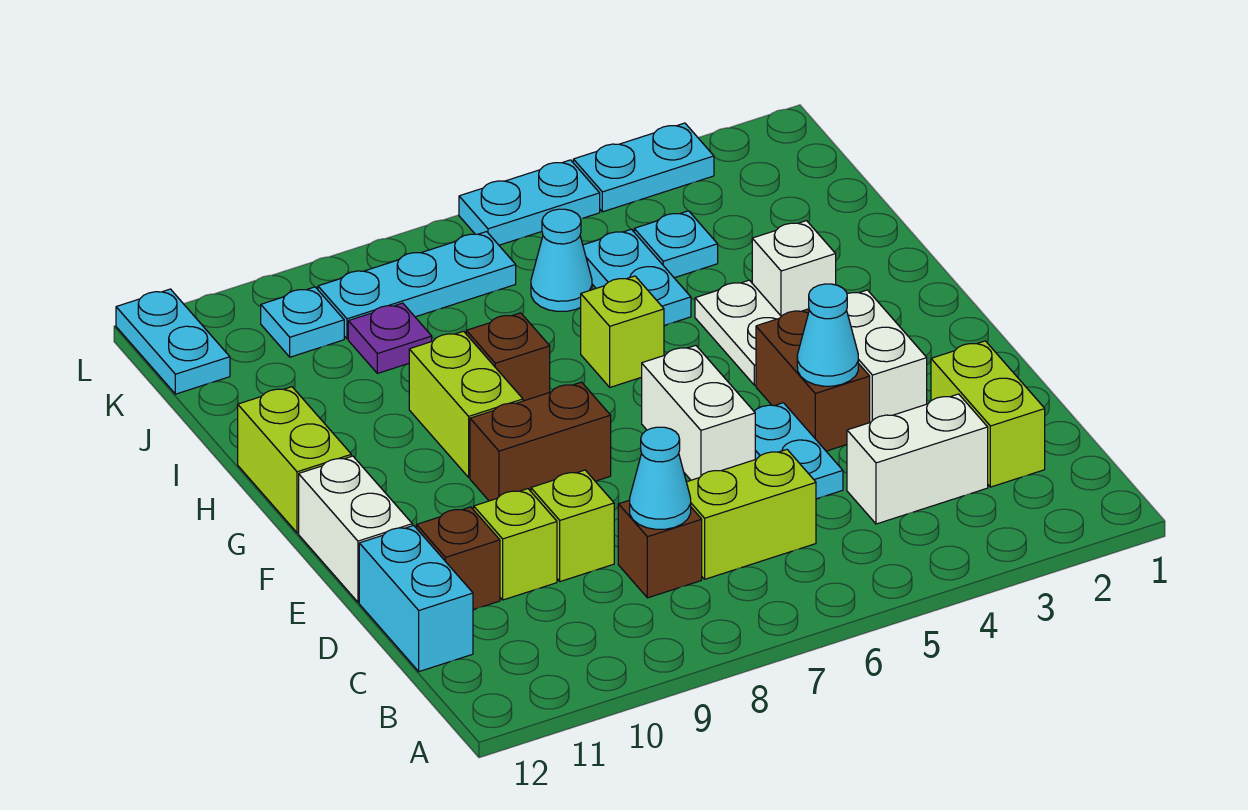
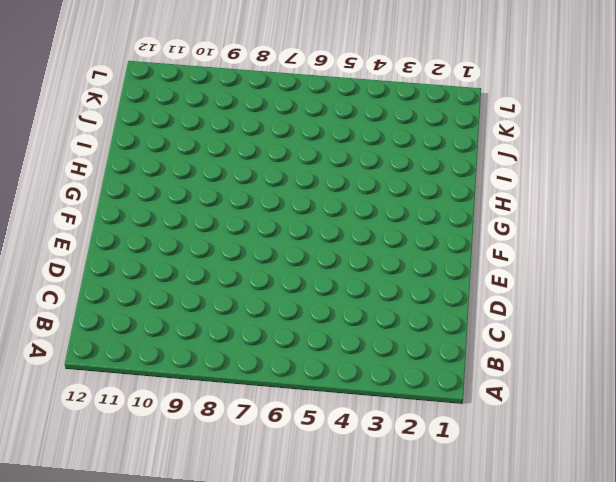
none -> lime brick C2:D2 level 1
none -> white brick C3:C4 level 1
none -> lime brick C6:C7 level 1
none -> brown brick C8 level 1

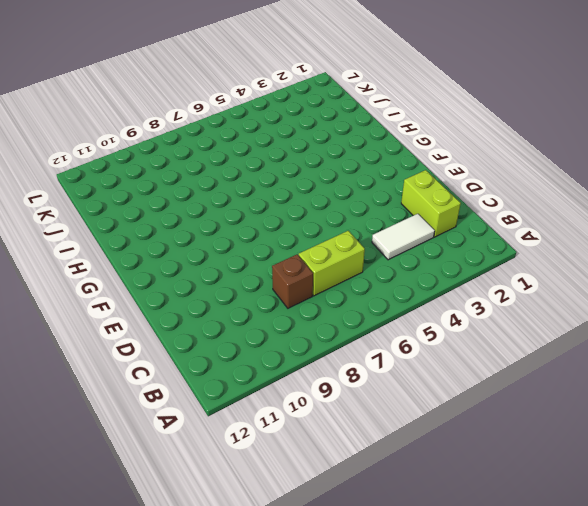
white tile C3:C4 level 1 -> white brick C3:C4 level 1
none -> cyan brick C12:D12 level 1
none -> cyan plate D5:E5 level 1
none -> lime brick D9 level 1
none -> lime brick D10 level 1

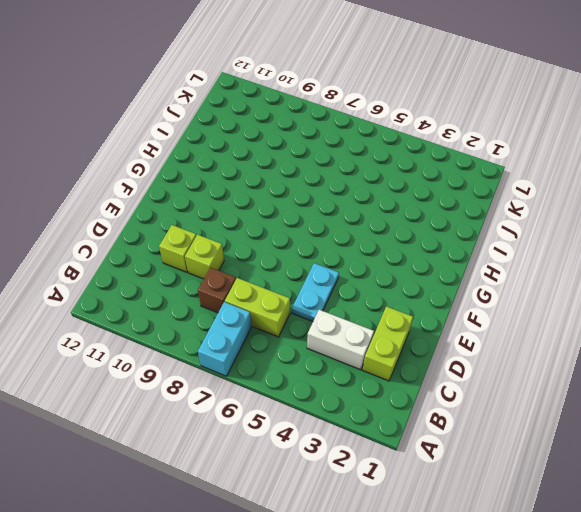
cyan brick A7:B7 level 1 -> cyan brick C12:D12 level 1
none -> brown brick D11 level 1
none -> white brick E3:F3 level 1
none -> brown brick E4:F4 level 1
none -> white brick E6:F6 level 1

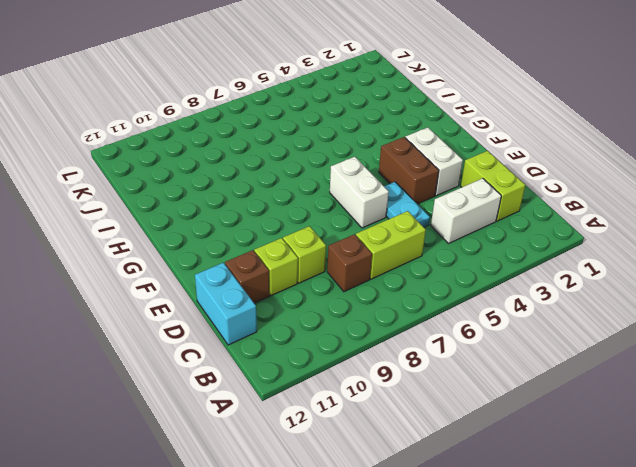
none -> white brick E12:F12 level 1
none -> brown brick F8:F9 level 1
none -> white plate G4:H4 level 1
none -> lime brick G9:H9 level 1

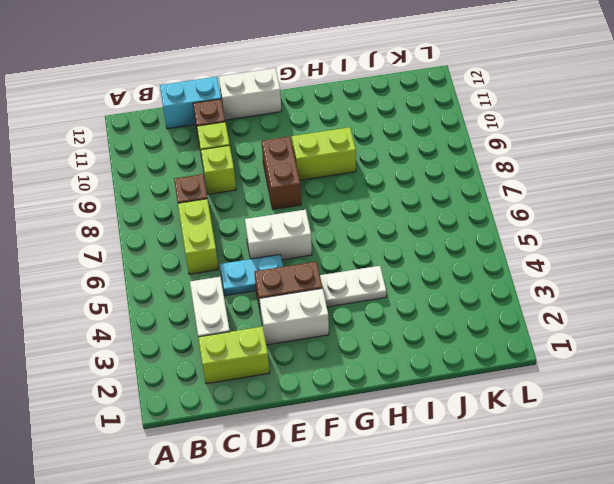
none -> lime brick G12:H12 level 1
none -> white brick H3 level 1
none -> lime brick H6 level 1
none -> brown brick H8 level 1

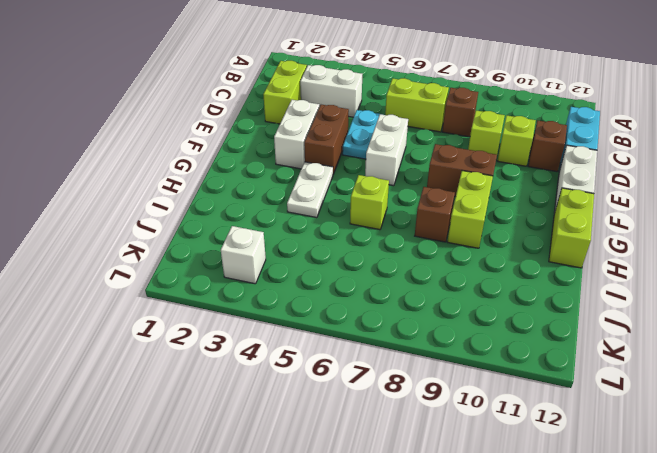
white brick K3 level 1 -> white brick H3 level 1
none -> cyan plate I5:J5 level 1
none -> cyan plate J4 level 1
none -> cyan cone J6 level 1
none -> purple plate J9 level 1

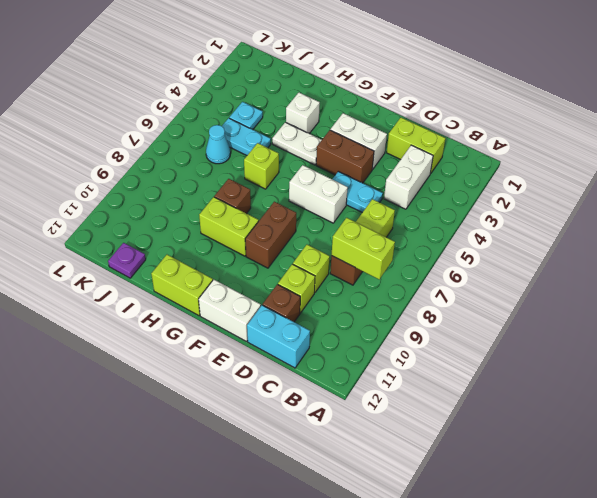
lime brick B8:C8 level 2 -> cyan cone C8 level 2
purple plate J12 level 1 -> purple plate J9 level 1
none -> cyan plate K7:K9 level 1
none -> cyan plate K10 level 1
none -> cyan plate K12:L12 level 1
none -> cyan plate L3:L4 level 1

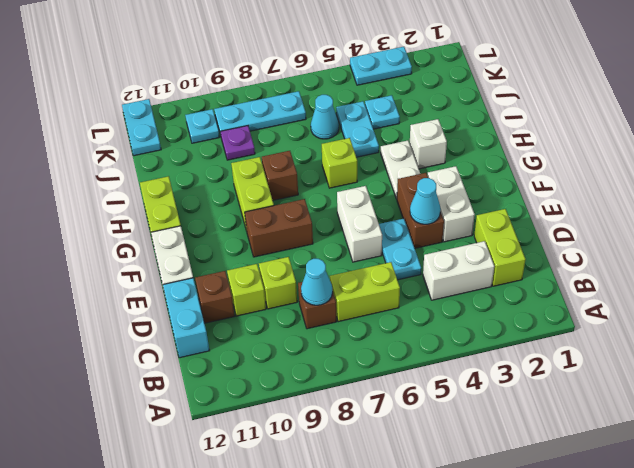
none -> cyan plate L5:L6 level 1

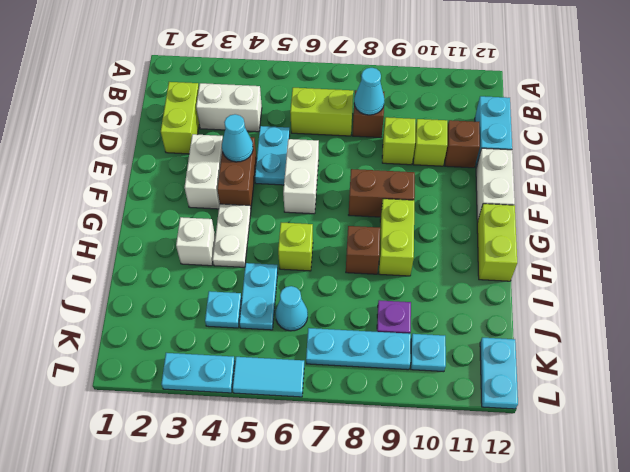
cyan tile L5:L6 level 1 -> cyan plate L5:L6 level 1

